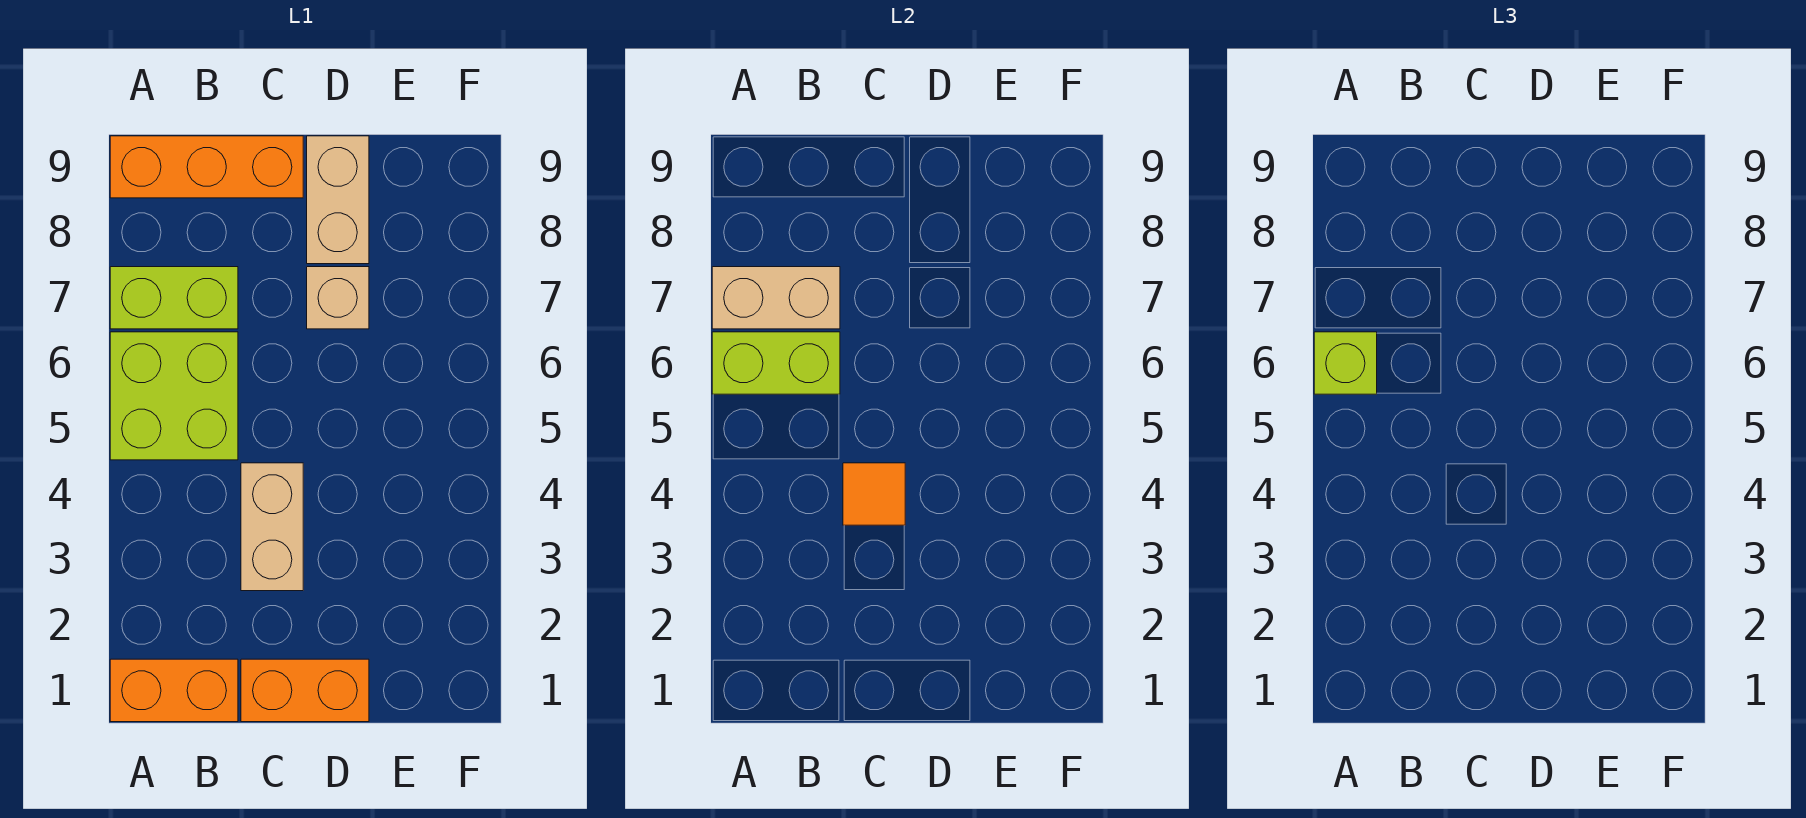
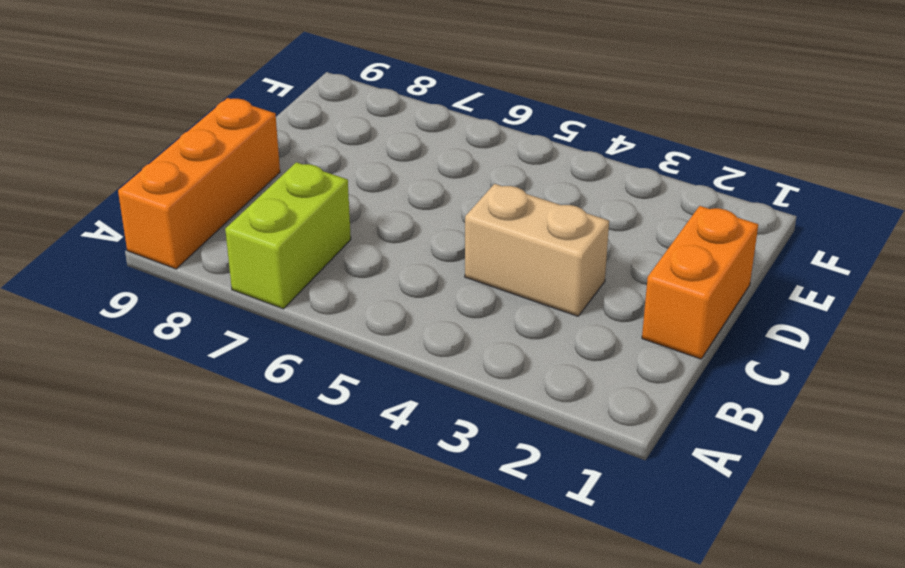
none -> orange brick A1:B1 level 1
none -> lime brick A5:B6 level 1
none -> tan brick D7 level 1

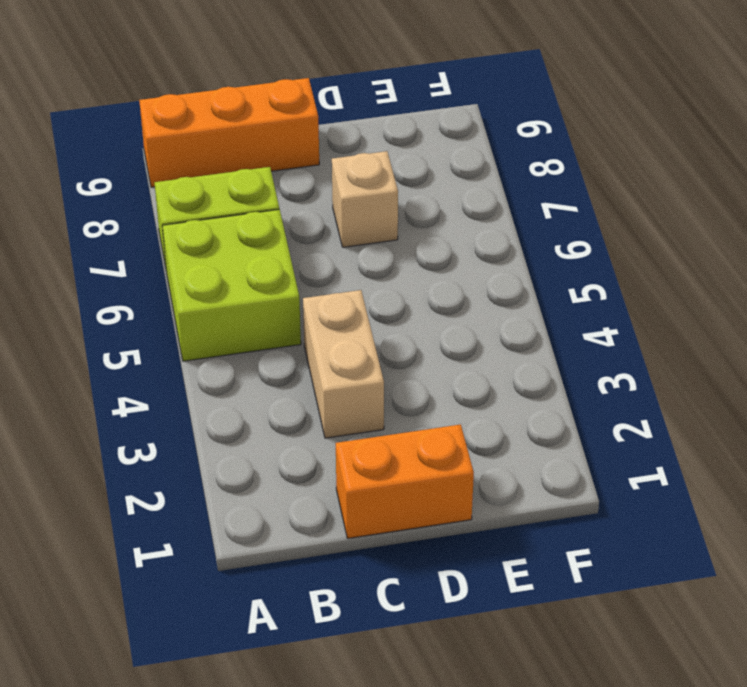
none -> orange brick A1:B1 level 1
none -> tan brick D8:D9 level 1
none -> lime brick A6:B6 level 2

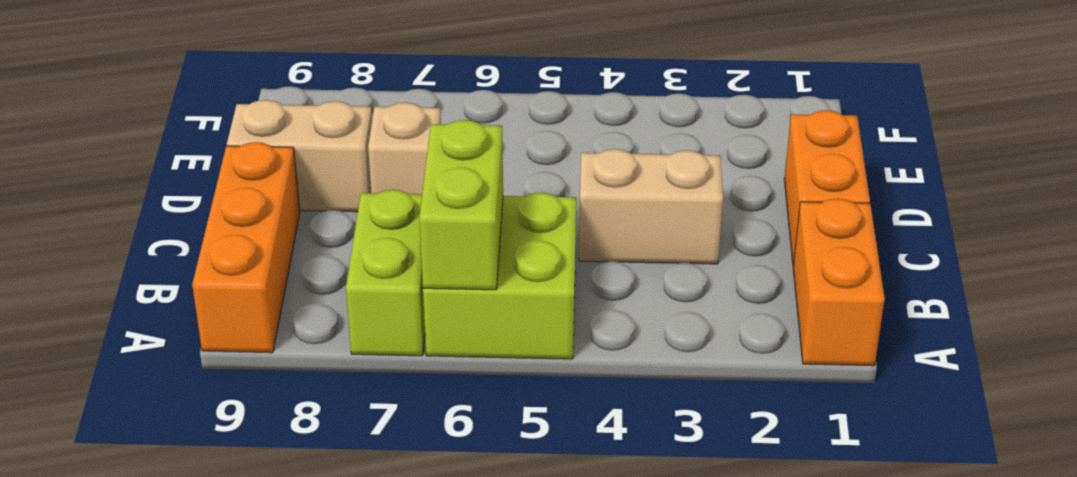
none -> tan brick A7:B7 level 2
none -> orange tile C4 level 2
none -> lime brick A6 level 3

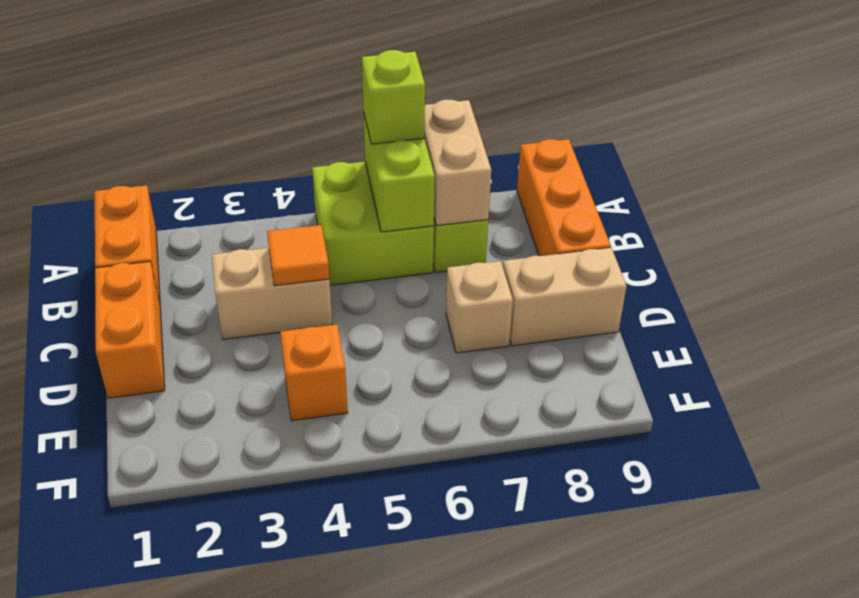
orange brick E4 level 1 -> none

